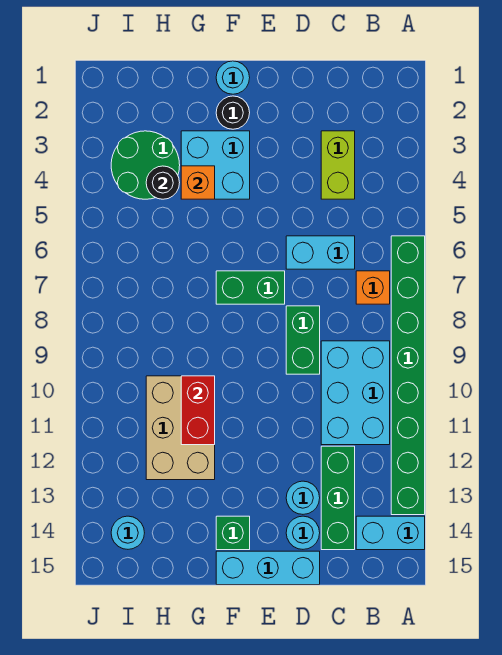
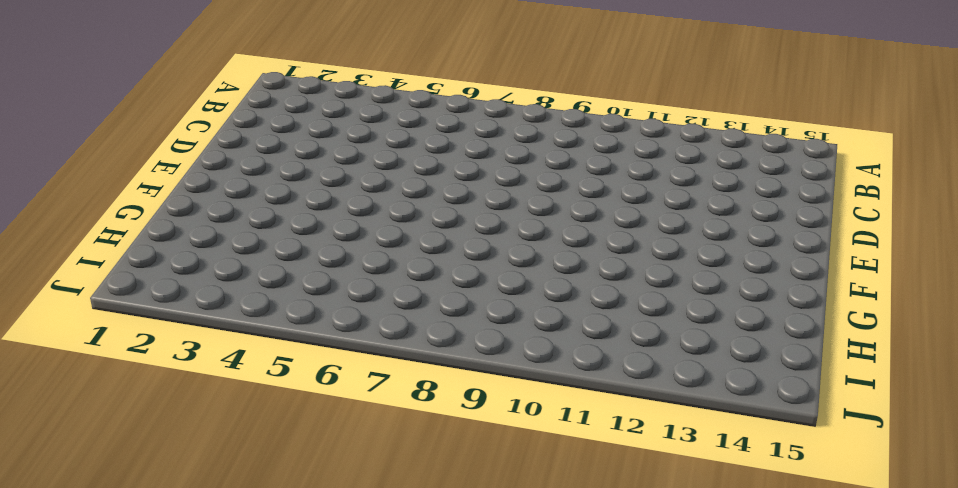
none -> green brick A6:A13 level 1
none -> cyan brick A14:B14 level 1
none -> orange brick B7 level 1

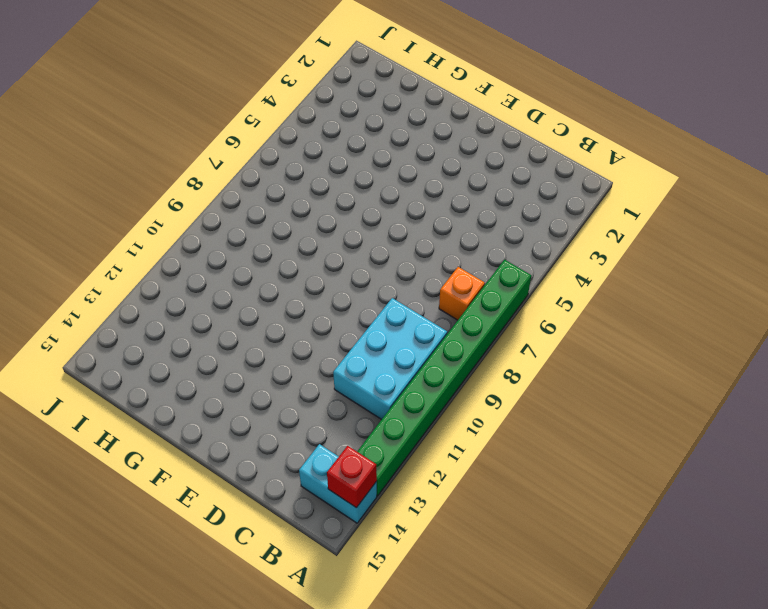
red brick A14 level 2 -> none
none -> lime brick C3:C4 level 1
none -> cyan brick C6:D6 level 1
none -> green brick C12:C14 level 1

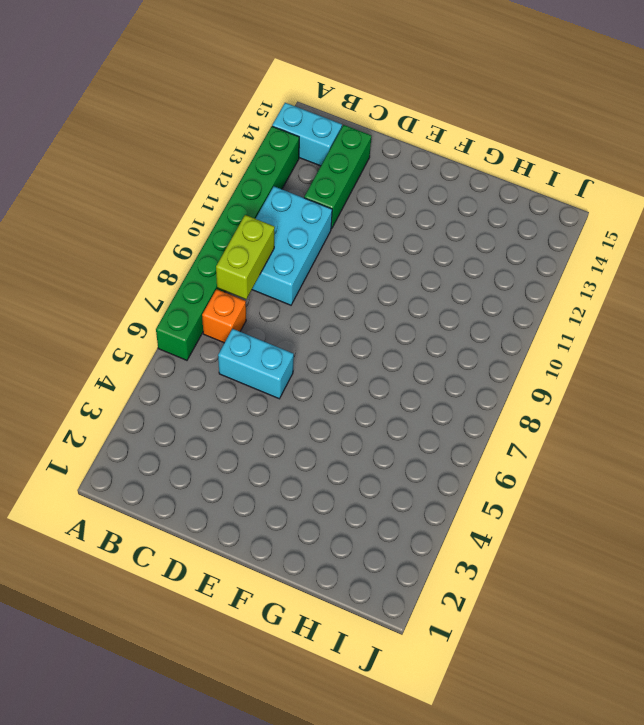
lime brick B8:B9 level 2 -> lime brick C3:C4 level 1
none -> green brick D8:D9 level 1
none -> cyan round brick D13 level 1
none -> cyan round brick D14 level 1

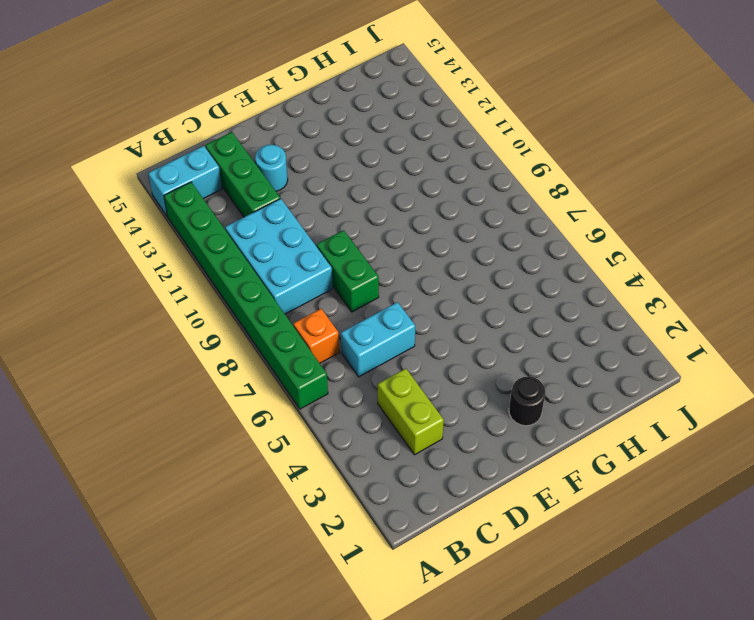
none -> cyan round brick D14 level 1
none -> cyan brick D15:F15 level 1
none -> green brick E7:F7 level 1

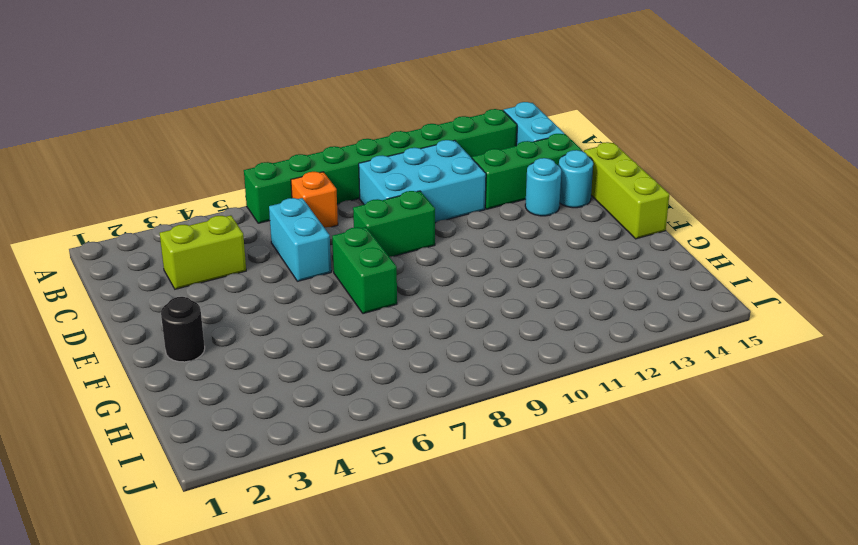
lime brick D15:F15 level 1 -> cyan brick D15:F15 level 1
none -> cyan round brick F1 level 1
none -> cyan brick F3:G4 level 1
none -> green brick F14 level 1

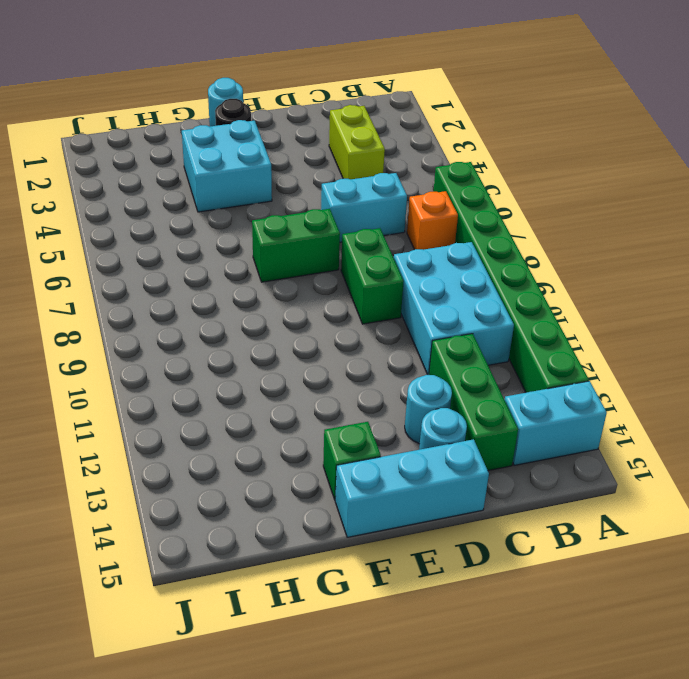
none -> tan brick G10:H12 level 1
none -> green round brick H3:I4 level 1
none -> cyan round brick I14 level 1

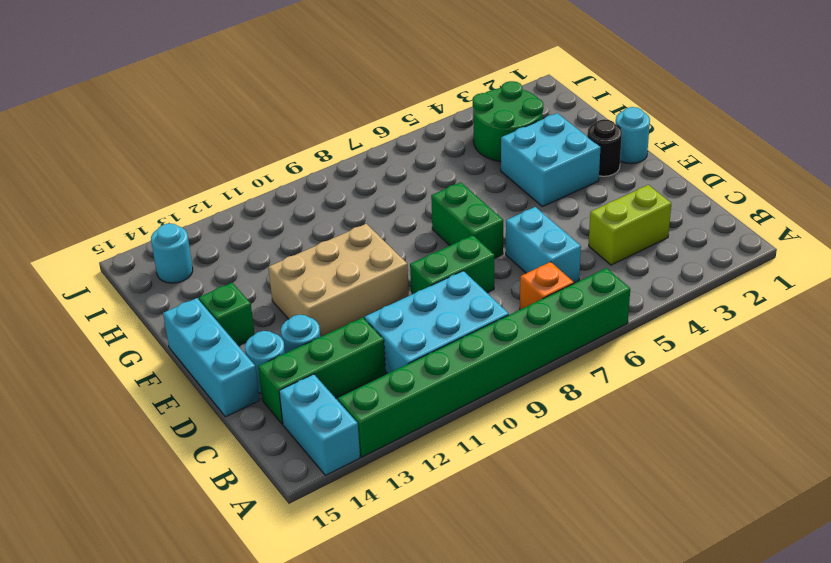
tan brick E10:F12 level 1 -> tan brick G10:H12 level 1
none -> orange brick G4 level 2
none -> red brick G10:G11 level 2
none -> black round brick H4 level 2

